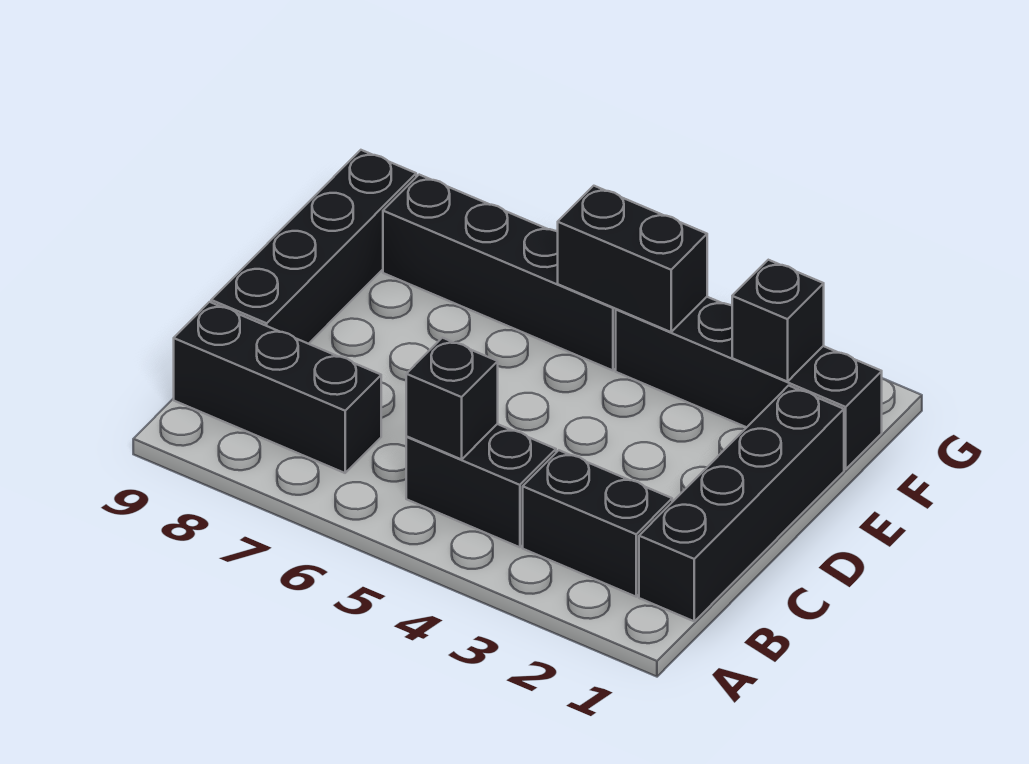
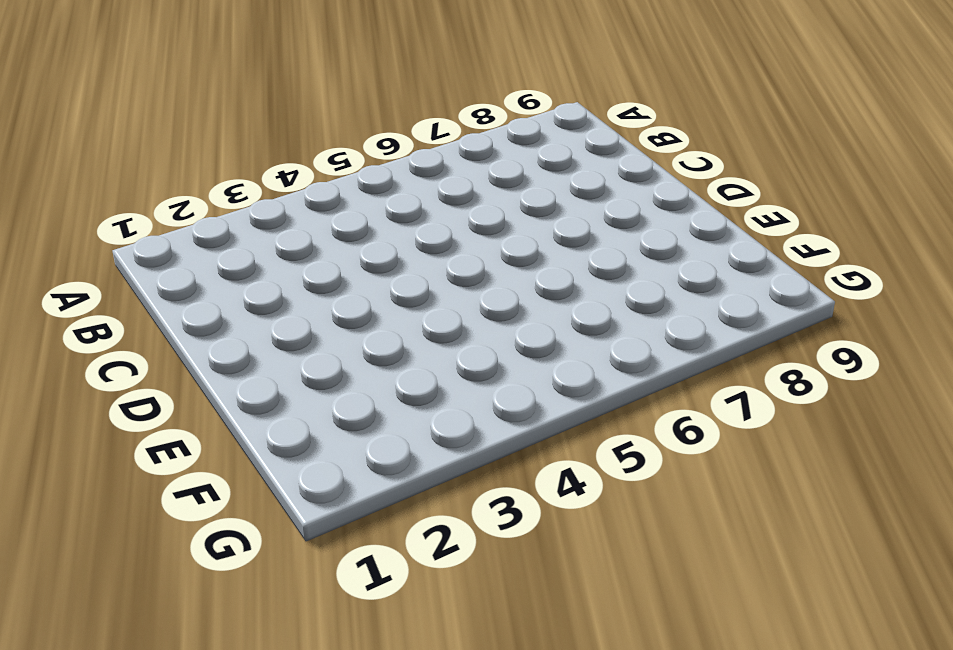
none -> black brick B1:E1 level 1
none -> black brick B2:B3 level 1

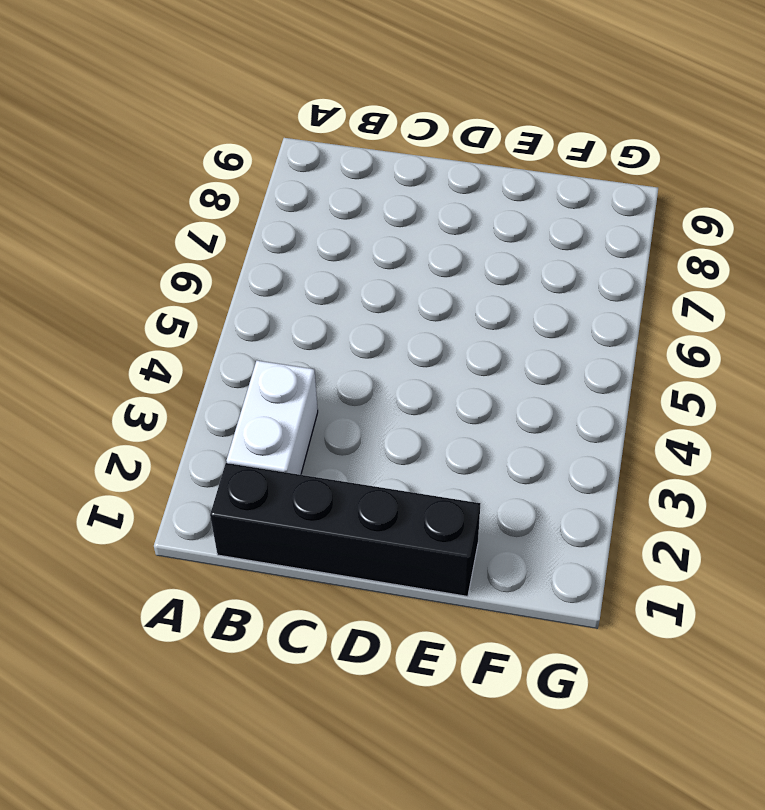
white brick B2:B3 level 1 -> black brick B2:B3 level 1
none -> black brick B4:B5 level 1
none -> black brick B7:B9 level 1

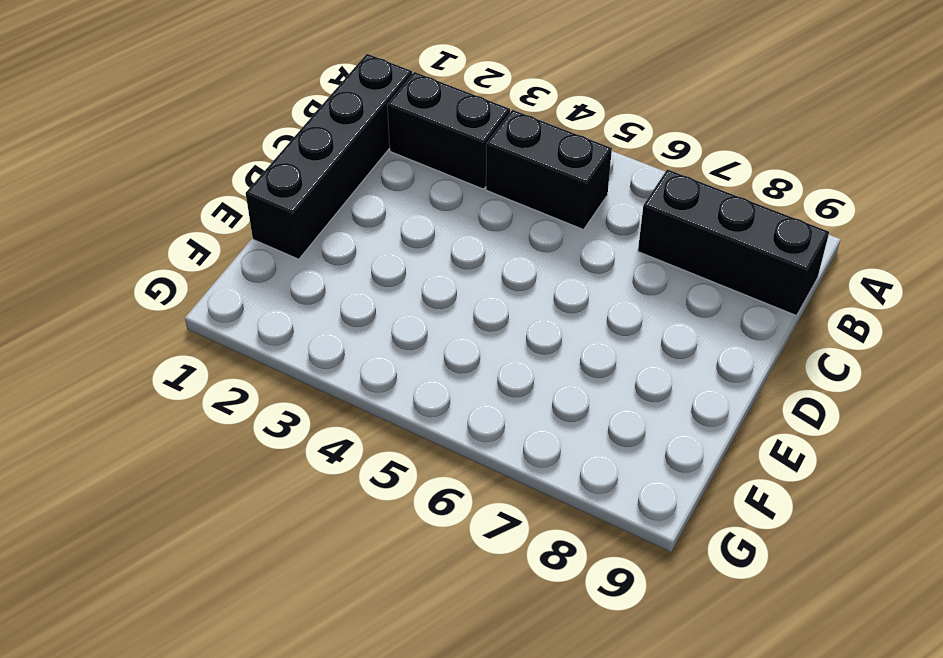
none -> black brick C9:F9 level 1
none -> black brick F1:F4 level 1

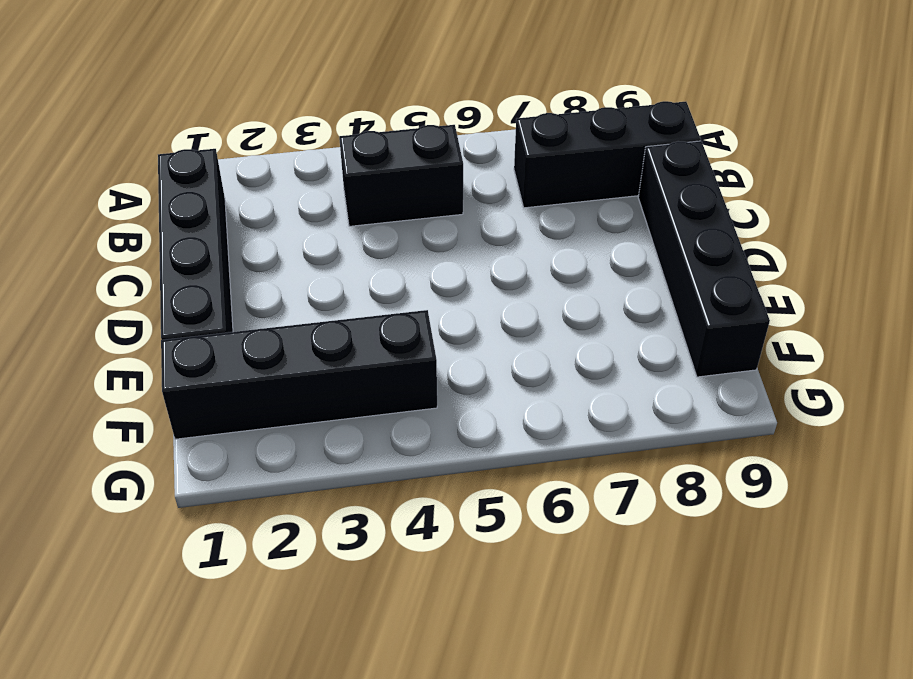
none -> black brick B2:B3 level 1
none -> black brick F5:F8 level 1

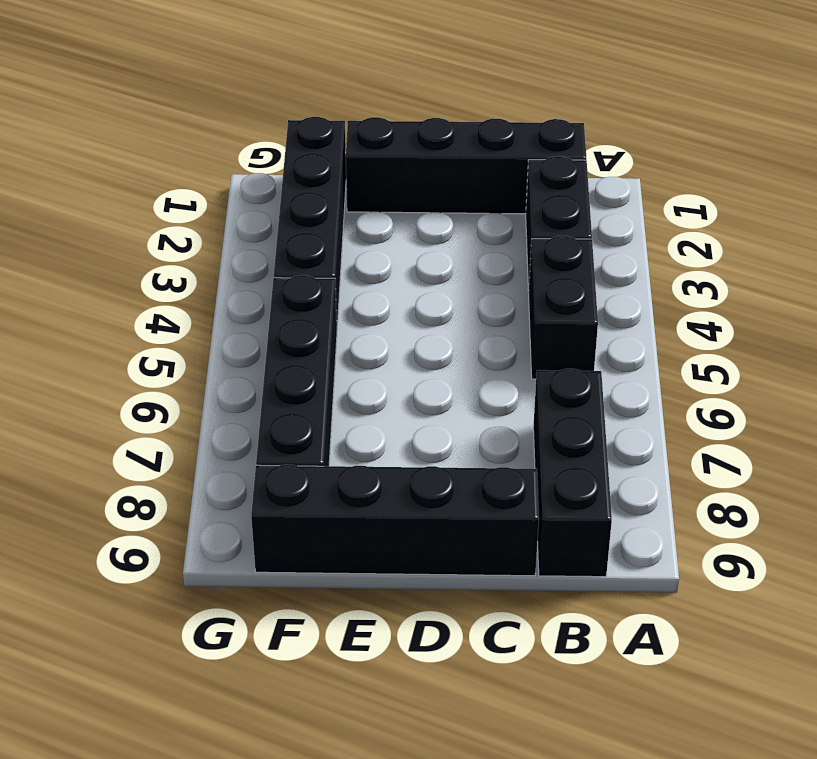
none -> black brick B5 level 2
none -> black brick F2 level 2

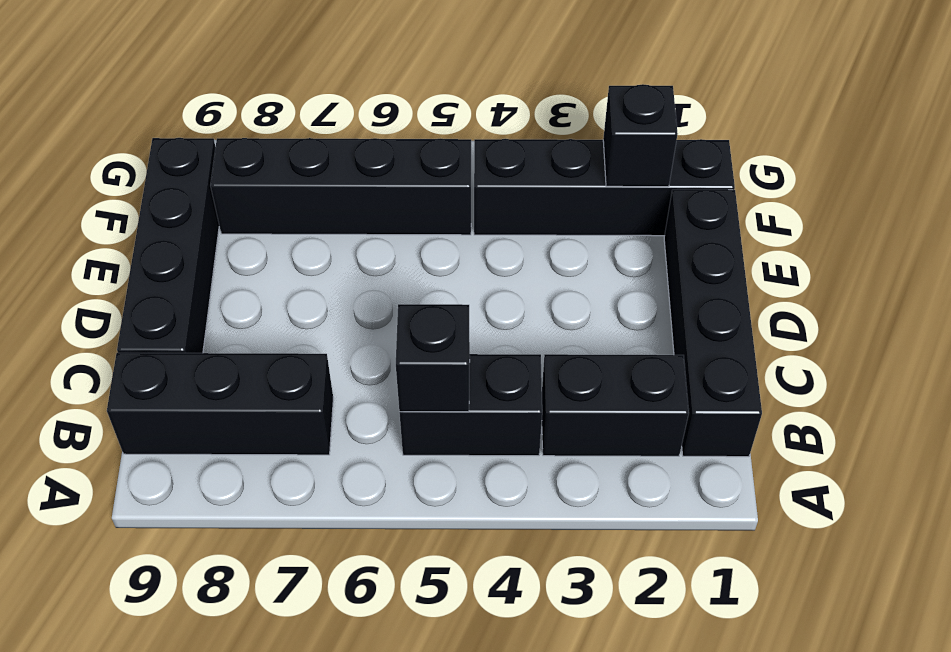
none -> black brick F4:F5 level 2

